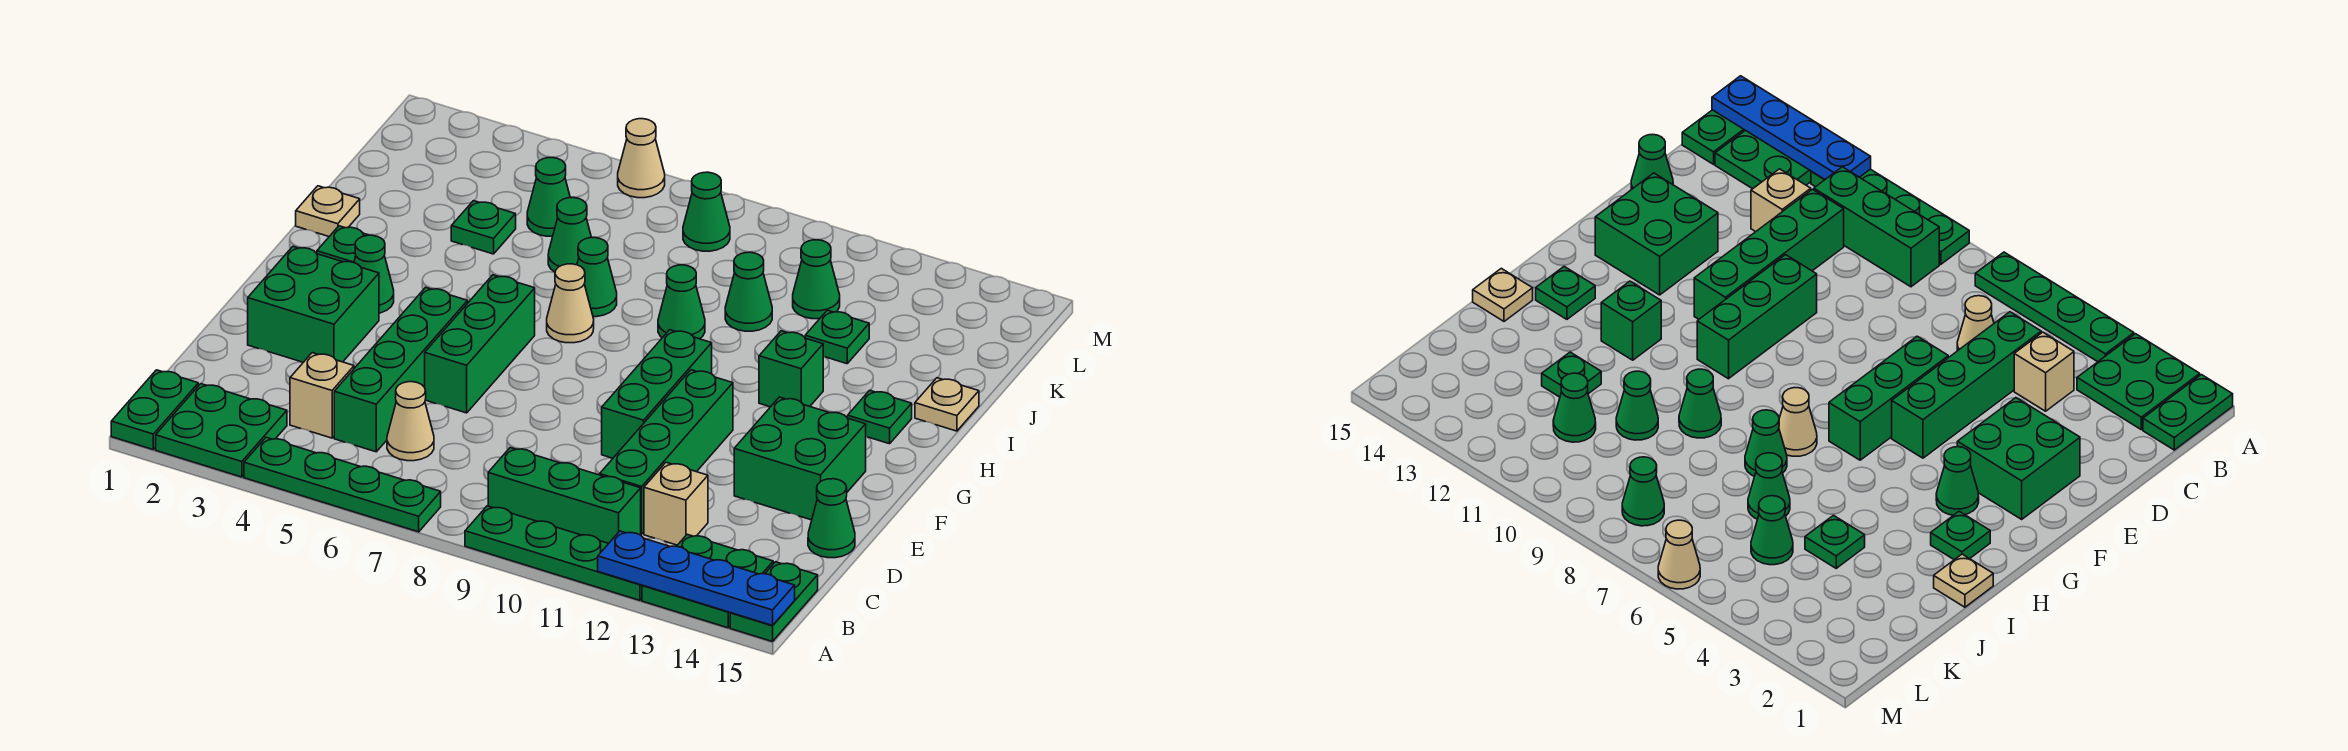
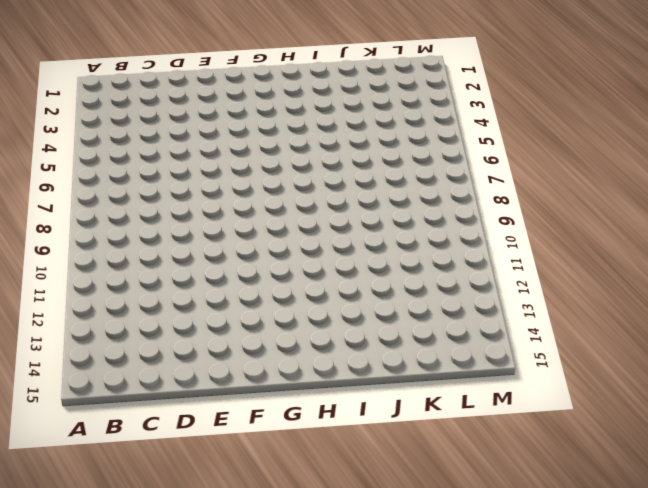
none -> green plate A1:B1 level 1
none -> green plate A2:B3 level 1
none -> green plate A4:A7 level 1
none -> green plate A9:A12 level 1

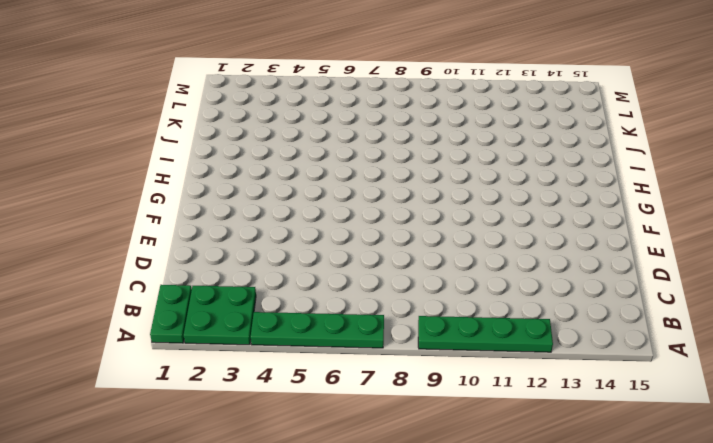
none -> green plate A13:B14 level 1
none -> green plate A15:B15 level 1
none -> green brick B9:B11 level 1
none -> tan brick C4 level 1

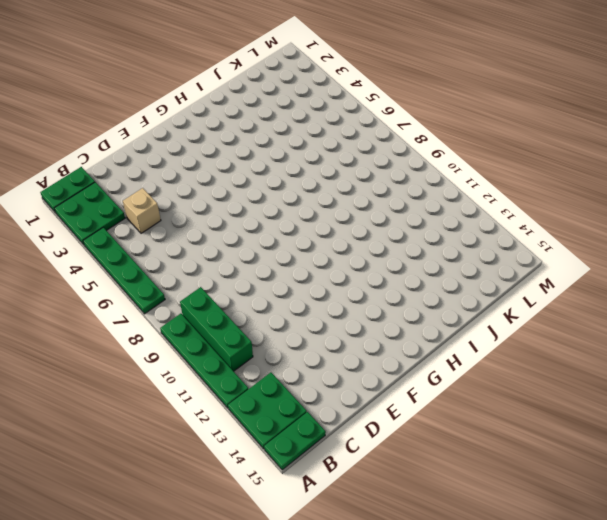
none -> green brick C5:F5 level 1
none -> tan cone C6 level 1
none -> green brick C11:F11 level 1
none -> tan brick C12 level 1

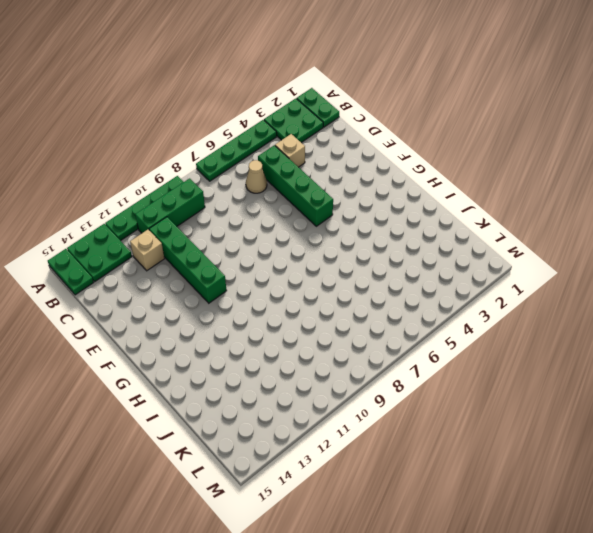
none -> green cone D15 level 1
none -> green brick E2:F3 level 1
none -> green brick E6:G6 level 1
none -> green brick E10:G10 level 1

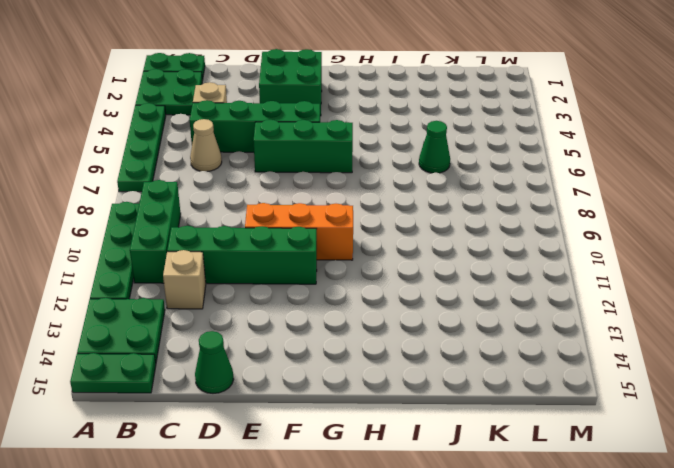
orange brick E10:G10 level 1 -> green brick E10:G10 level 1
none -> green brick E13:F14 level 1
none -> green cone G3 level 1
none -> green plate H2 level 1
none -> tan cone H7 level 1

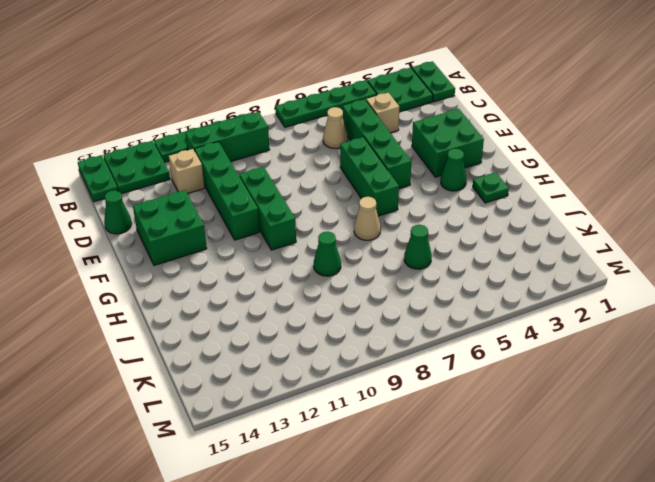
none -> green brick H12 level 1
none -> green plate H14 level 1
none -> tan plate I1 level 1
none -> green cone I7 level 1

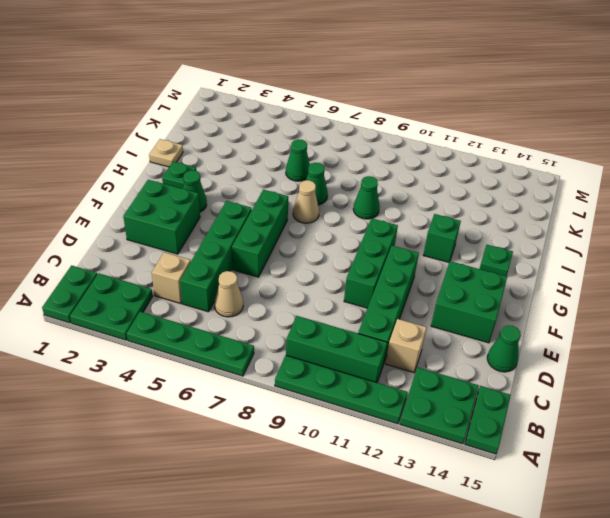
none -> tan plate I15 level 1
none -> green plate J4 level 1
none -> green cone J10 level 1
none -> green plate J12 level 1

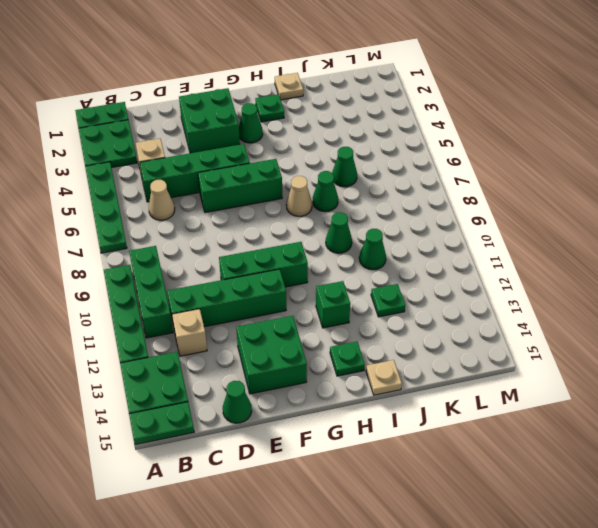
none -> green plate J4 level 1
none -> green cone K5 level 1
none -> green cone K11 level 1
none -> green cone L8 level 1

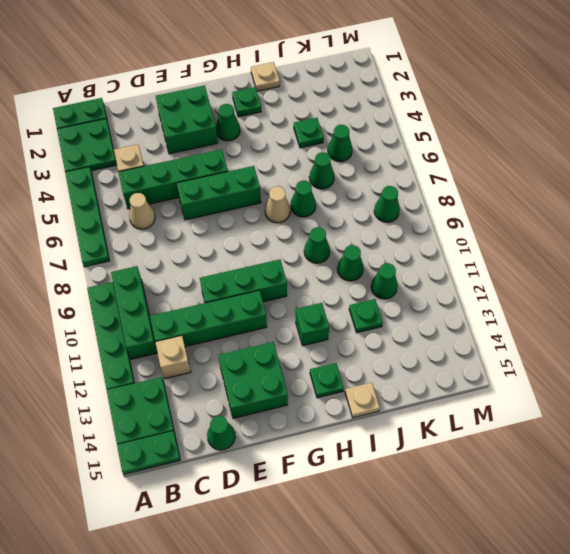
none -> tan cone M6 level 1
none -> blue plate A12:A15 level 2

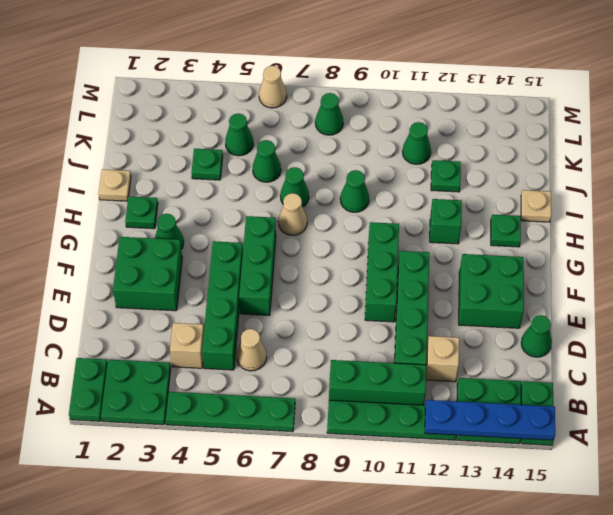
none -> green cone J10 level 1

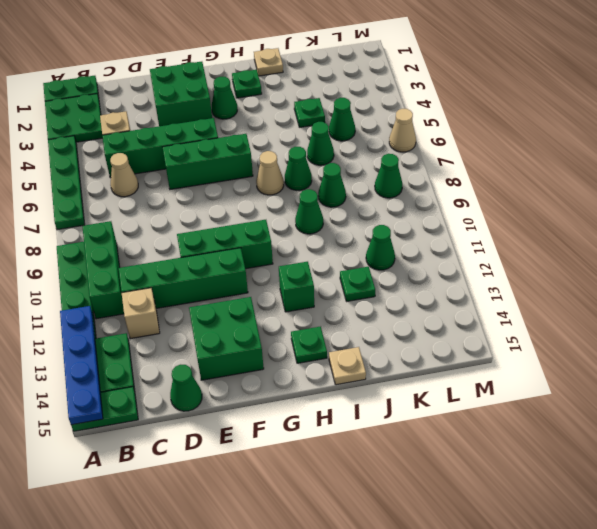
green cone J8 level 1 -> green cone J10 level 1

